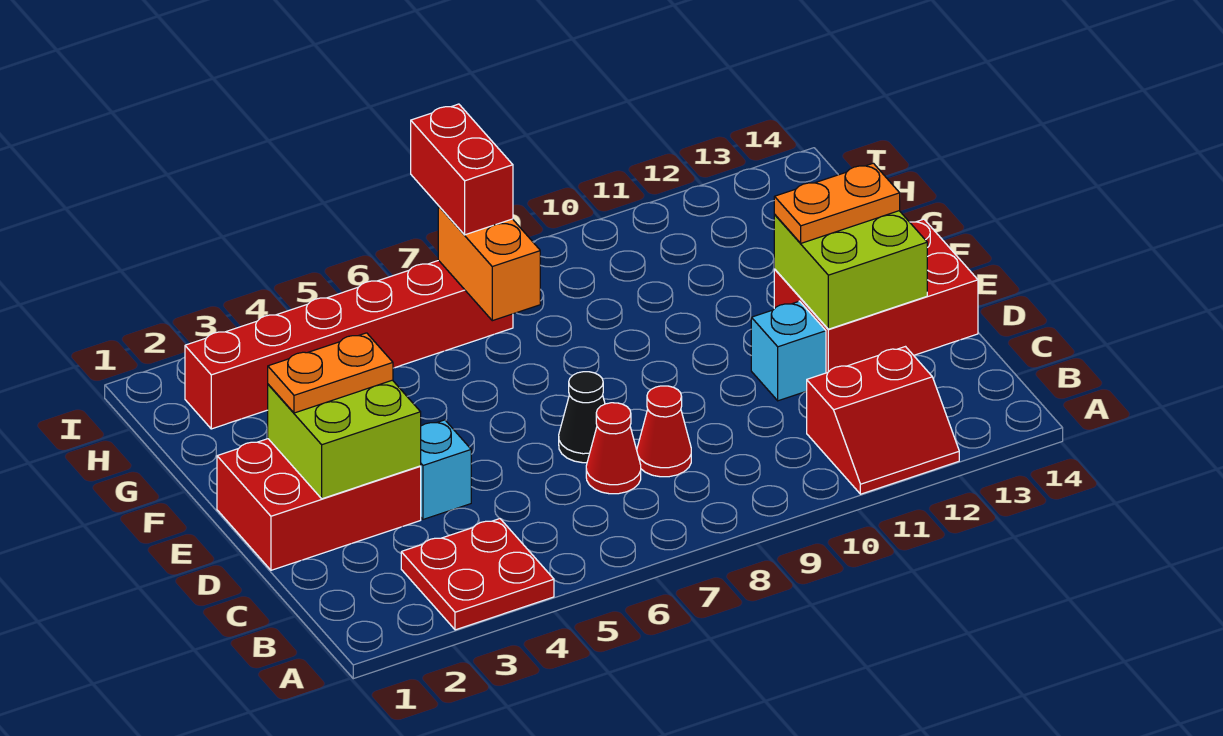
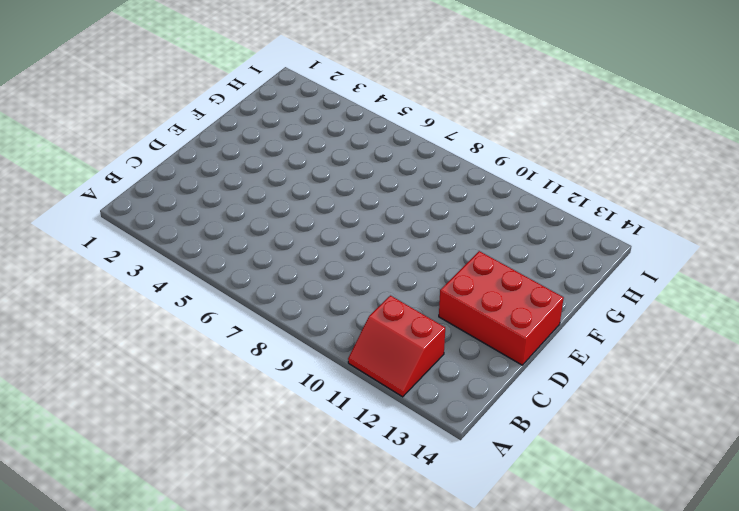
none -> red plate A3:B4 level 1
none -> red cone C7 level 1
none -> red cone C8 level 1

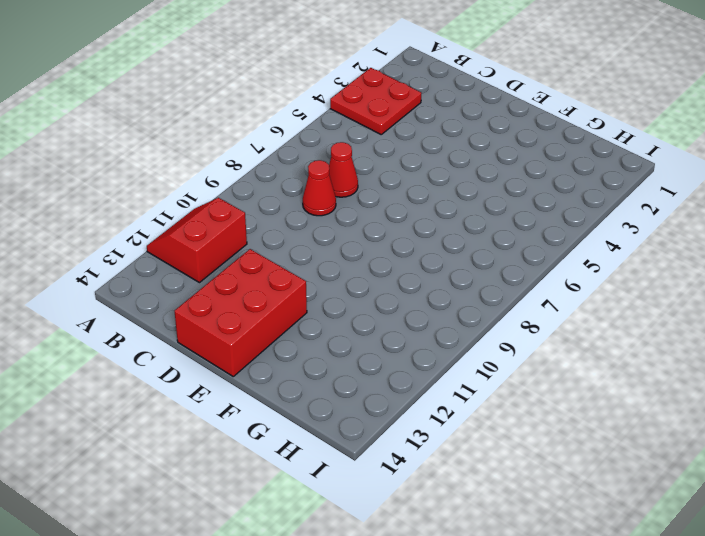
none -> red brick D1:E3 level 1
none -> cyan brick D4 level 1
none -> black cone D7 level 1

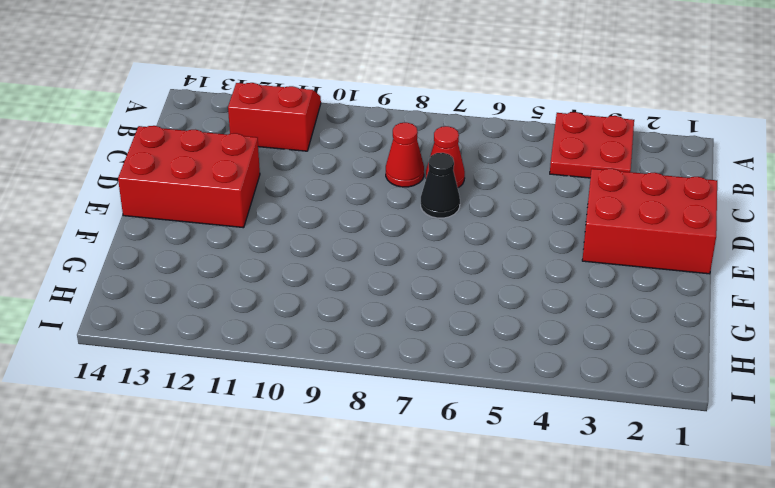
none -> cyan brick D4 level 1
none -> cyan brick D11 level 1
none -> red brick H2:H7 level 1

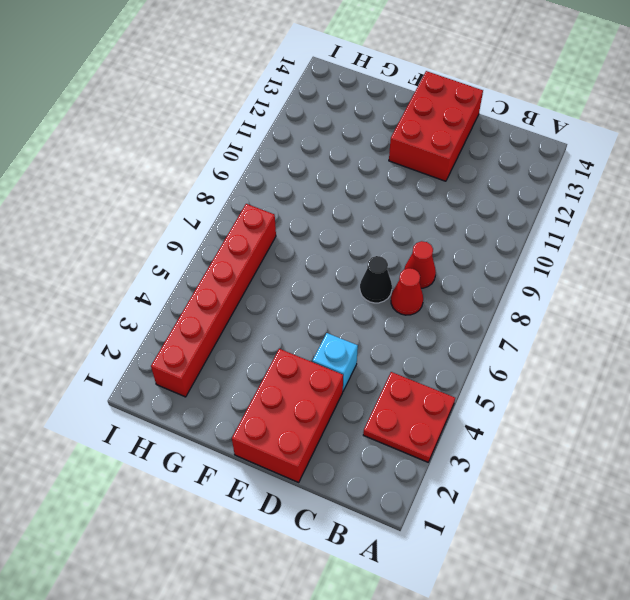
none -> red slope A11:B12 level 1 top B
none -> cyan brick D11 level 1
none -> lime brick D2:E3 level 2

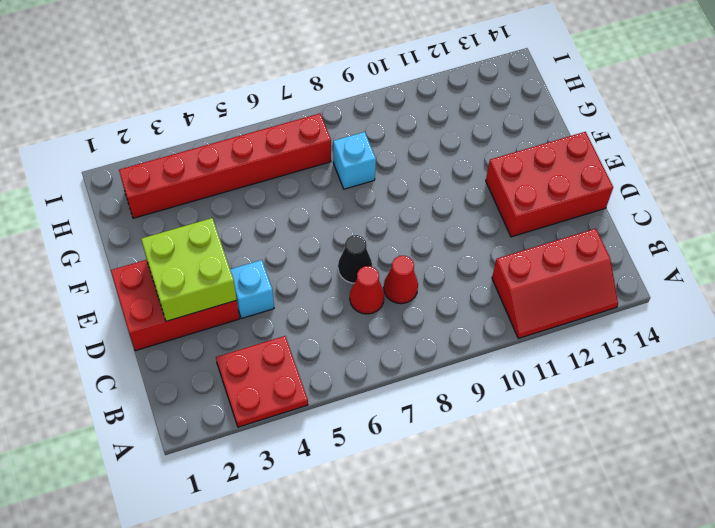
red slope A11:B13 level 1 top B -> red slope A11:B12 level 1 top B
cyan brick G8 level 1 -> cyan brick D11 level 1
none -> lime brick D12:E13 level 2
none -> orange brick G7:H7 level 2
none -> orange plate E2:E3 level 3

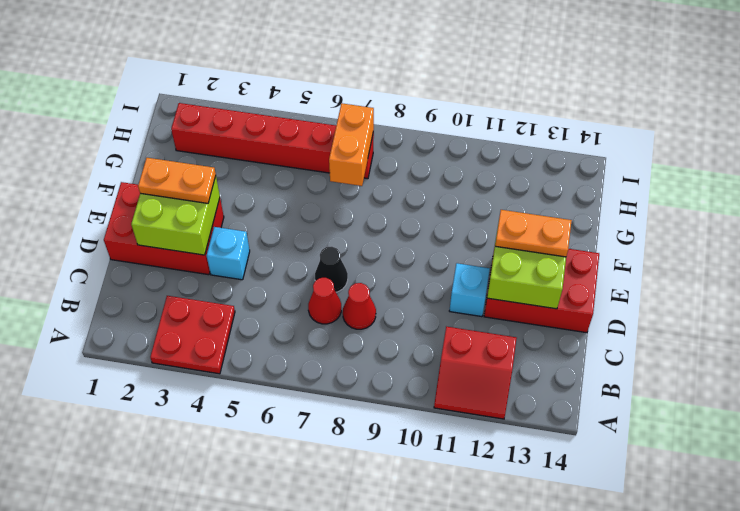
none -> red brick H7:I7 level 3

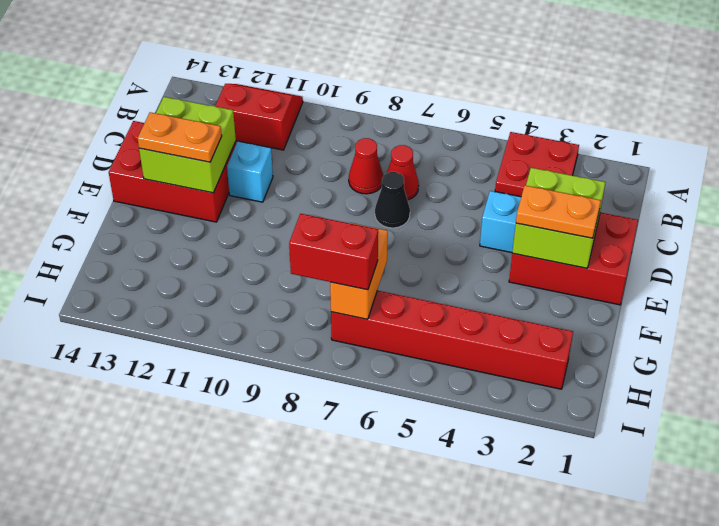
red brick H7:H8 level 3 -> red brick H7:I7 level 3

